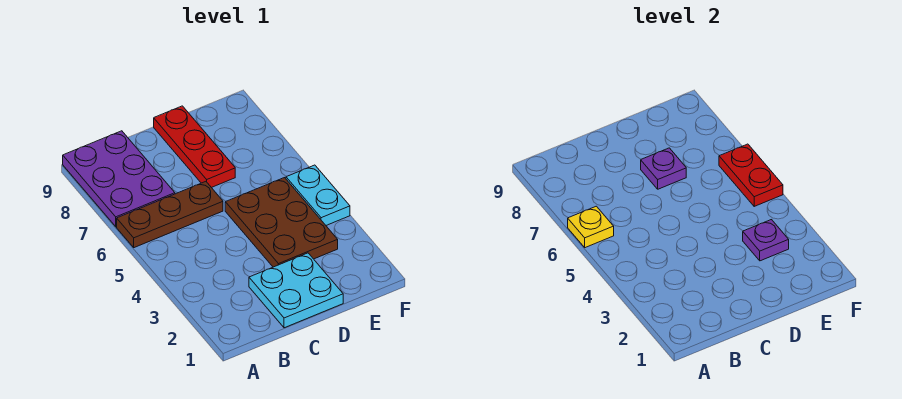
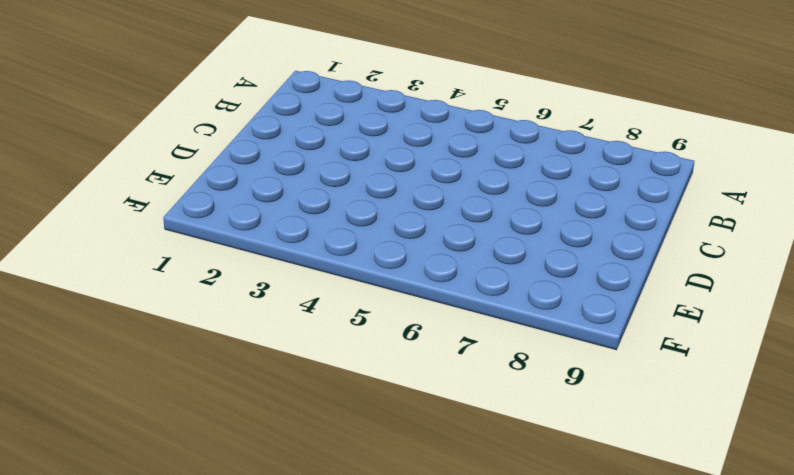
none -> brown plate A6:C6 level 1
none -> purple plate A7:B9 level 1

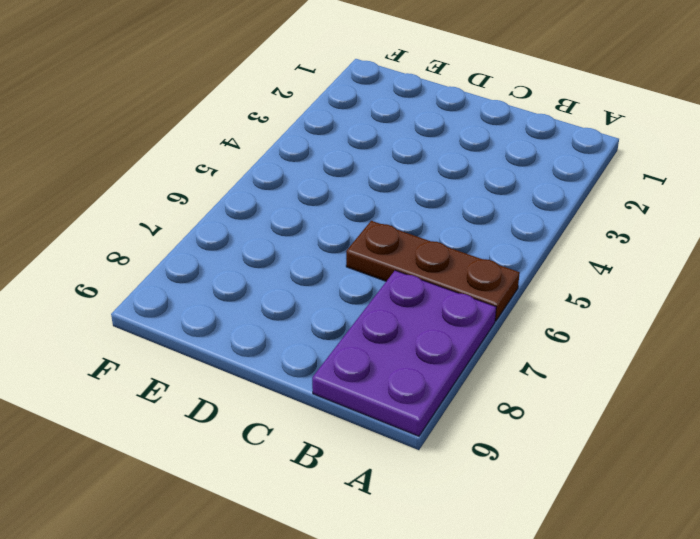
none -> cyan plate C1:D2 level 1
none -> brown plate D3:E5 level 1

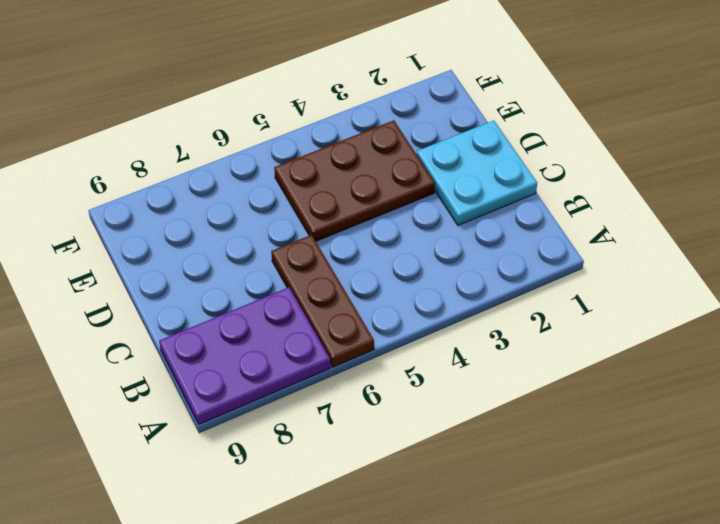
none -> red plate D7:D9 level 1
none -> cyan plate F4:F5 level 1

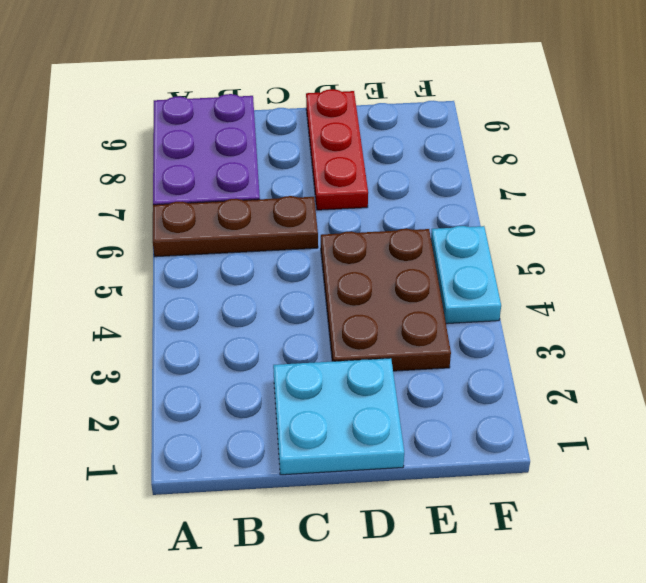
none -> yellow plate A6 level 2
none -> purple plate D7 level 2

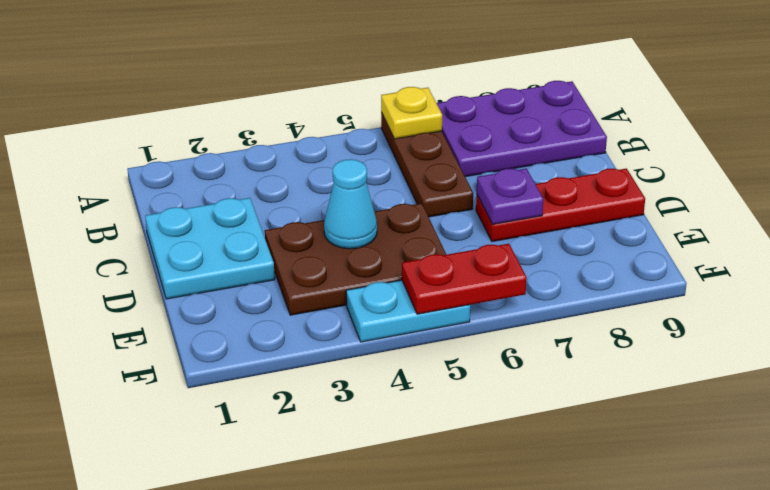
cyan cone D4 level 2 -> none
none -> purple plate E3 level 2

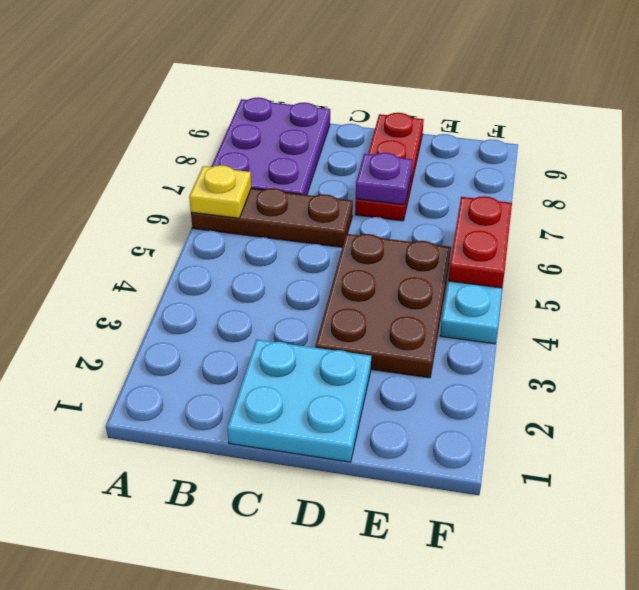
none -> purple plate E3 level 2

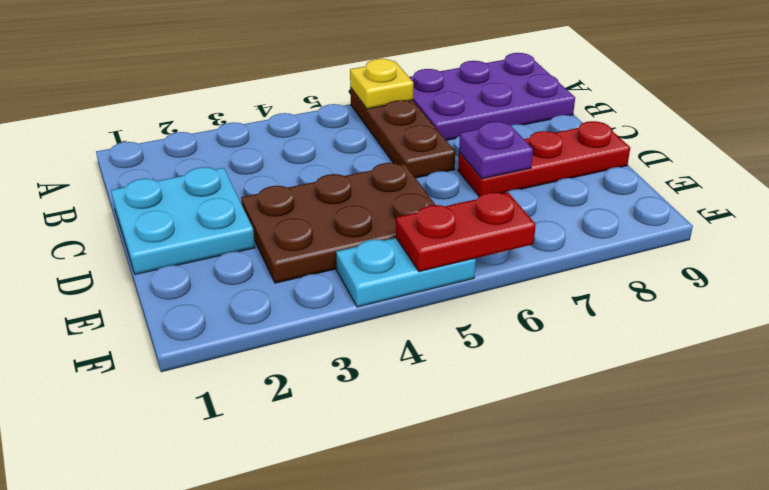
none -> purple plate E3 level 2

